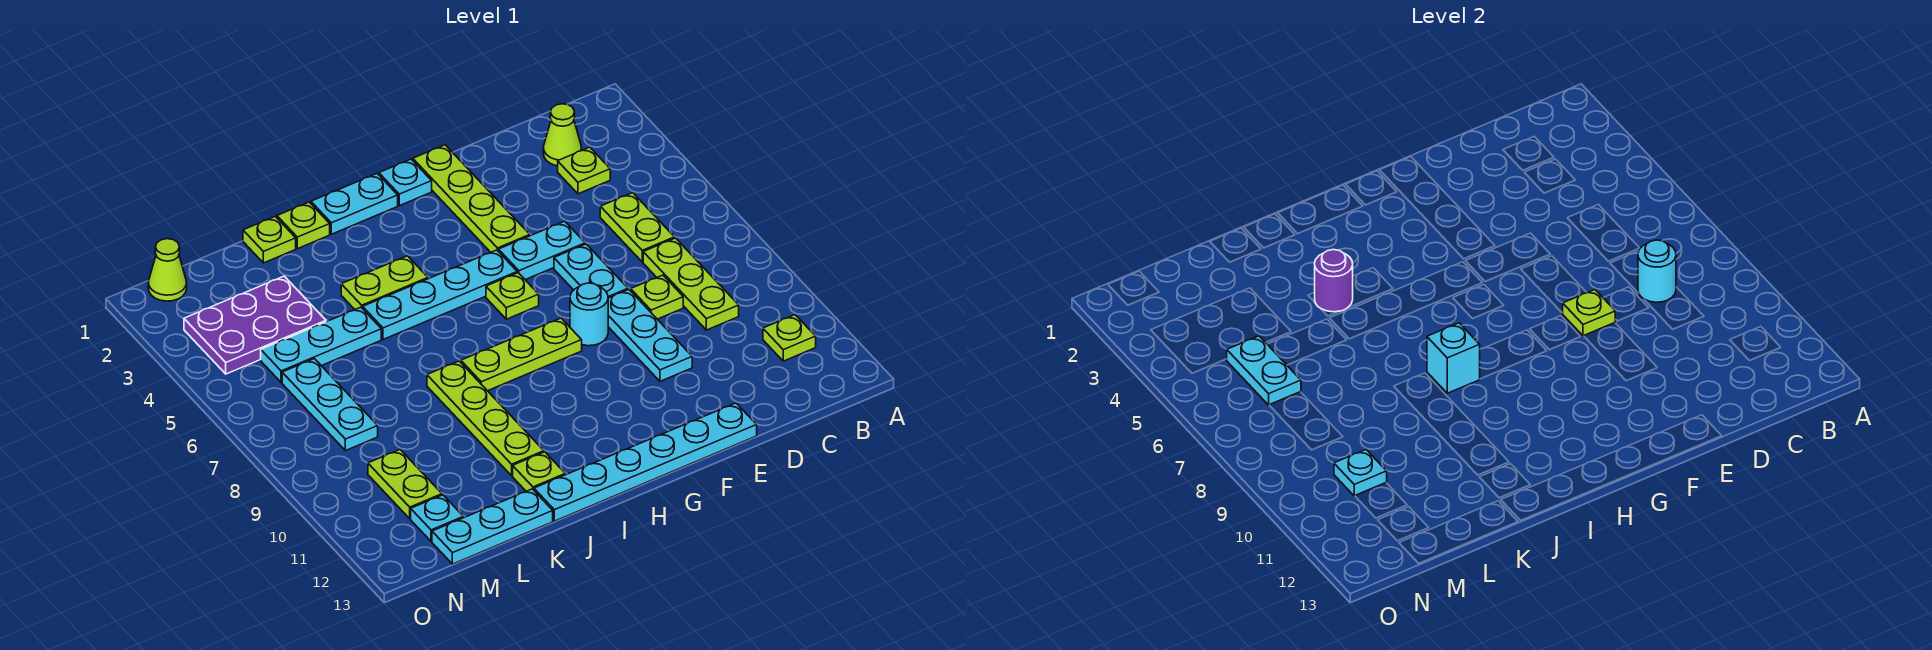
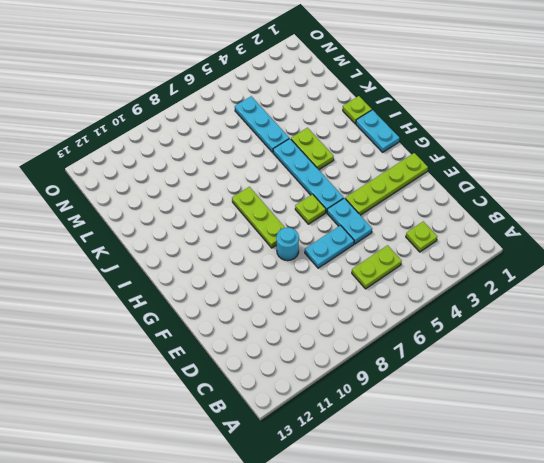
none -> lime plate B11 level 1
none -> lime cone C2 level 1
none -> lime plate C7:C9 level 1
none -> lime plate D8 level 1

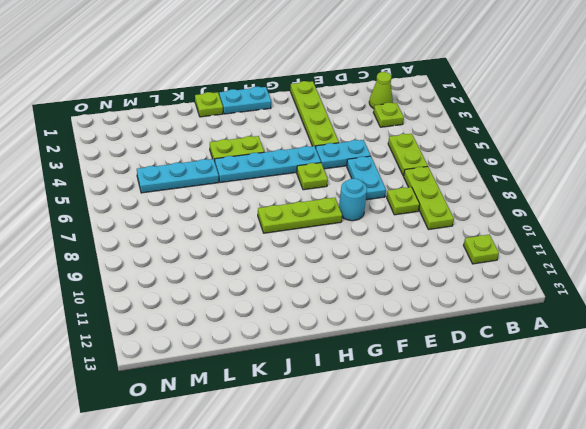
none -> cyan plate E8:E10 level 1
none -> cyan plate E13:J13 level 1
none -> cyan plate G1 level 1
none -> lime plate J8:J11 level 1

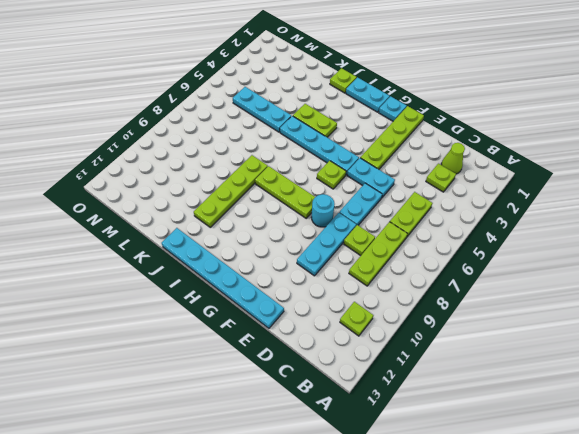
none -> lime plate J12 level 1
none -> lime plate K1 level 1
none -> cyan plate K13:M13 level 1
none -> purple plate L3:N4 level 1

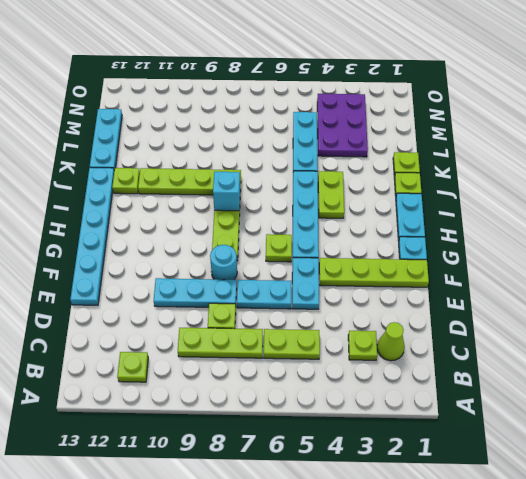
none -> cyan plate M6:M8 level 1
none -> lime plate M10:M11 level 1
none -> cyan plate M12 level 1
none -> lime cone N1 level 1

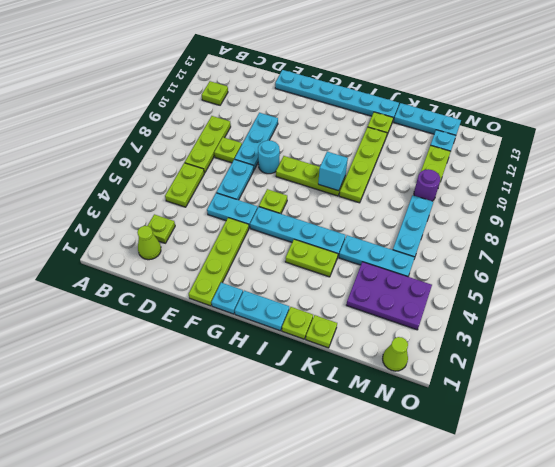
purple round brick M9 level 1 -> purple round brick J4 level 2
none -> cyan round brick C8 level 2
none -> lime plate E8 level 2
none -> cyan plate M5:M6 level 2
none -> cyan plate M10 level 2

